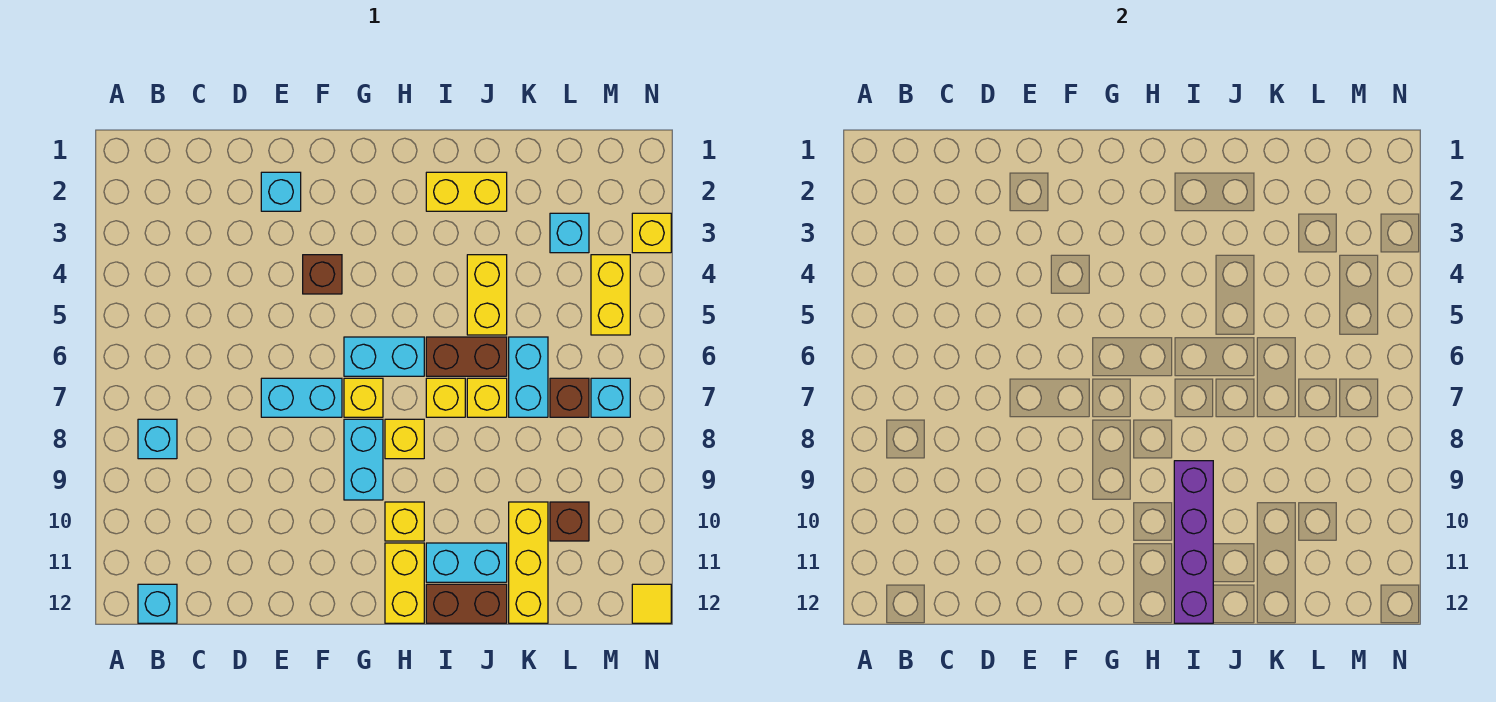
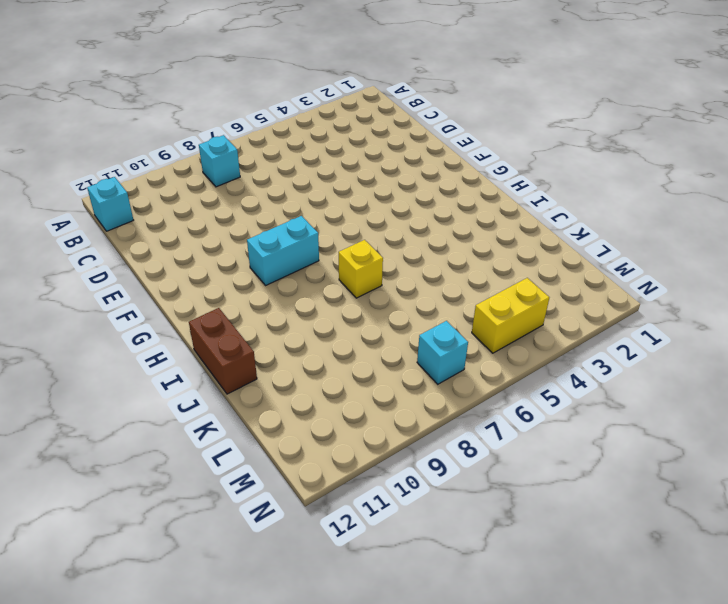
none -> cyan brick E2 level 1
none -> cyan brick E7:F7 level 1
none -> brown brick F4 level 1

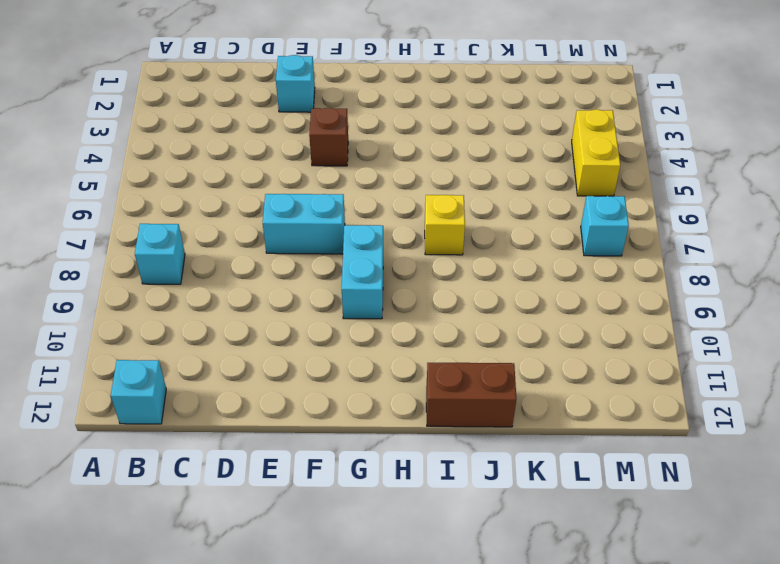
none -> cyan brick G6:H6 level 1
none -> yellow brick G7 level 1
none -> yellow brick H8 level 1

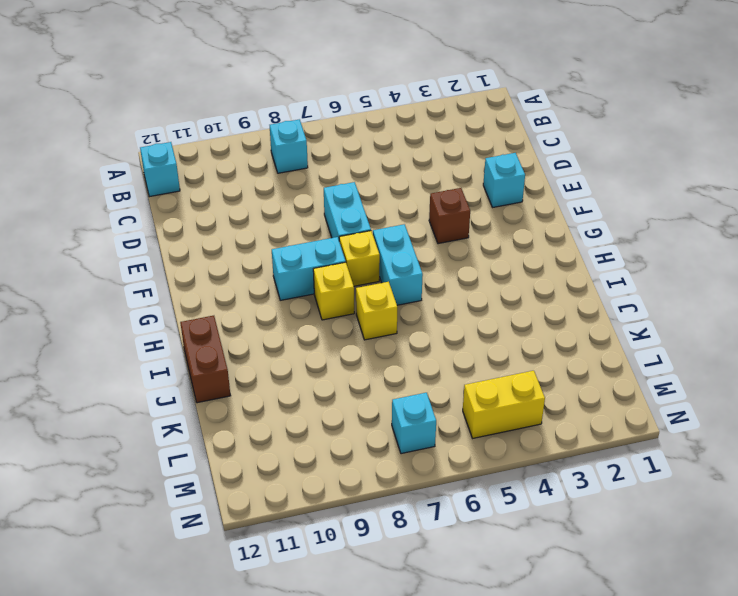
none -> yellow brick H10 level 1
none -> yellow brick H11:H12 level 1
none -> yellow brick I2:J2 level 1

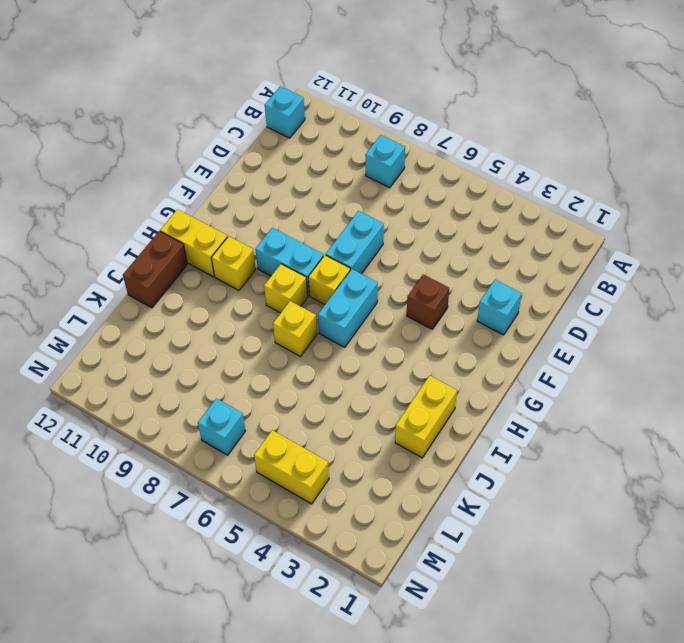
none -> brown brick I6:J6 level 1
none -> cyan brick I11:J11 level 1
none -> yellow brick J4:J5 level 1

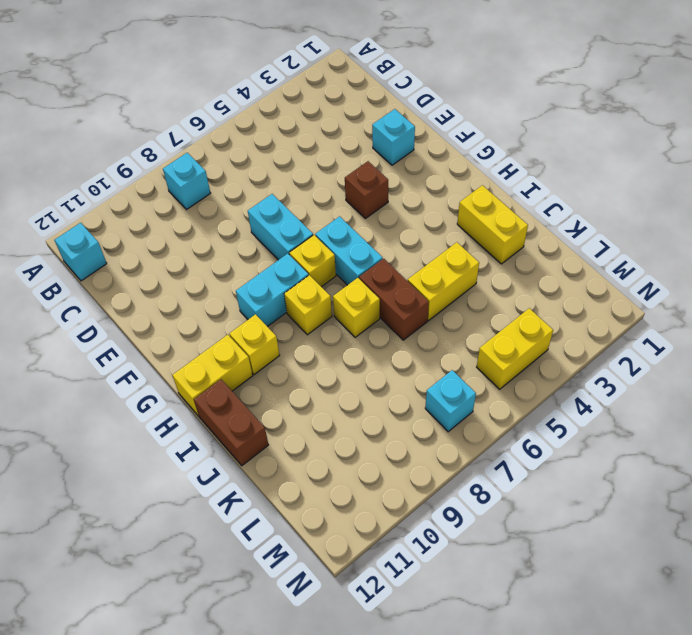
none -> cyan brick I11:J11 level 1
none -> yellow brick J7 level 1
none -> cyan brick K6:K7 level 1

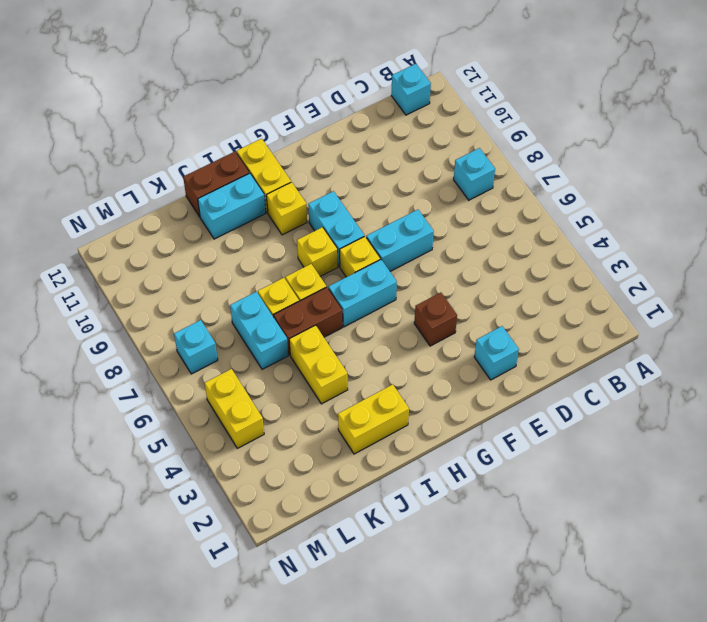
none -> yellow brick K10:K12 level 1
none -> cyan brick L3 level 1
none -> brown brick L7 level 1

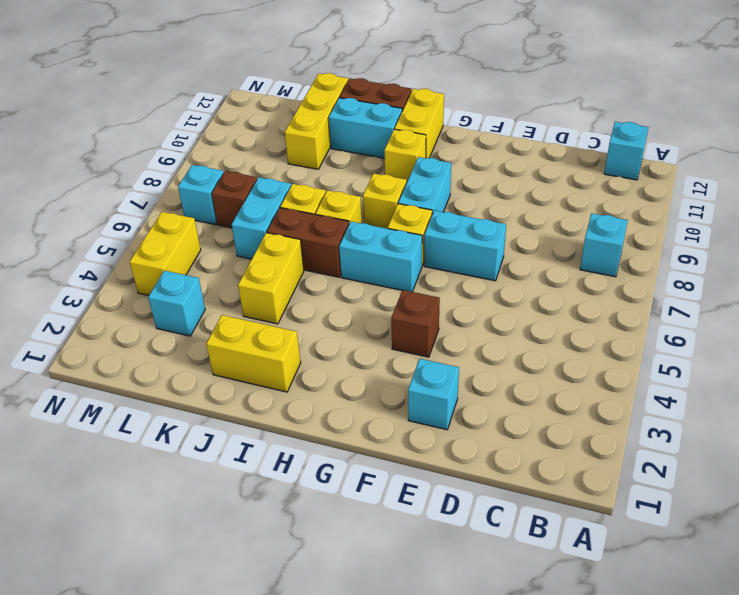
none -> brown brick L10 level 1
none -> yellow brick N3 level 1
none -> yellow tile N12 level 1

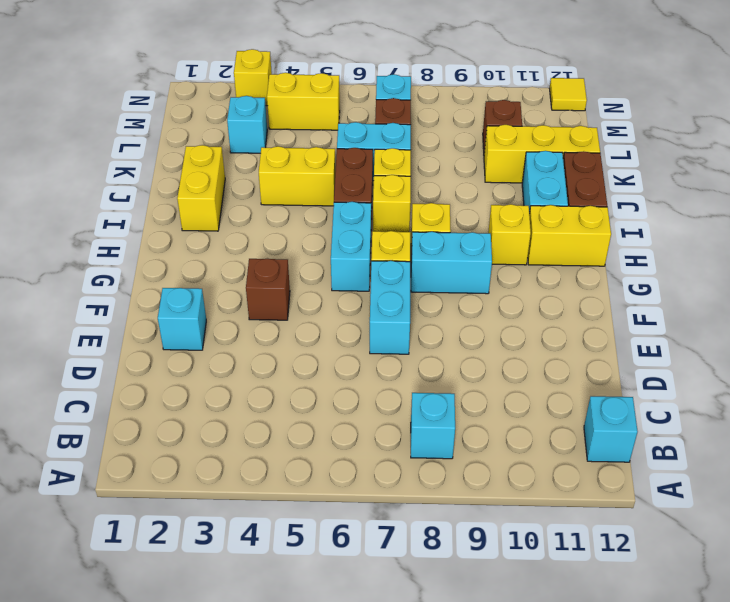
none -> purple brick I9:I12 level 2

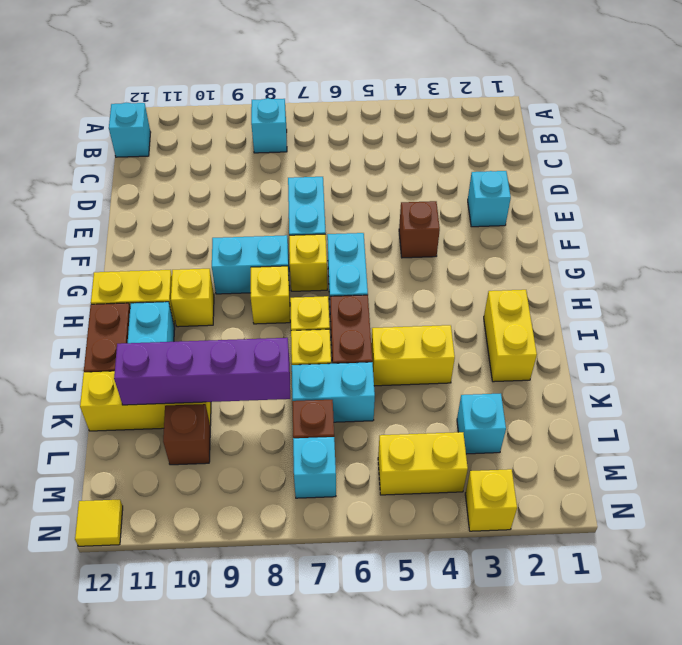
purple brick K8:K11 level 2 -> purple brick I9:I12 level 2

